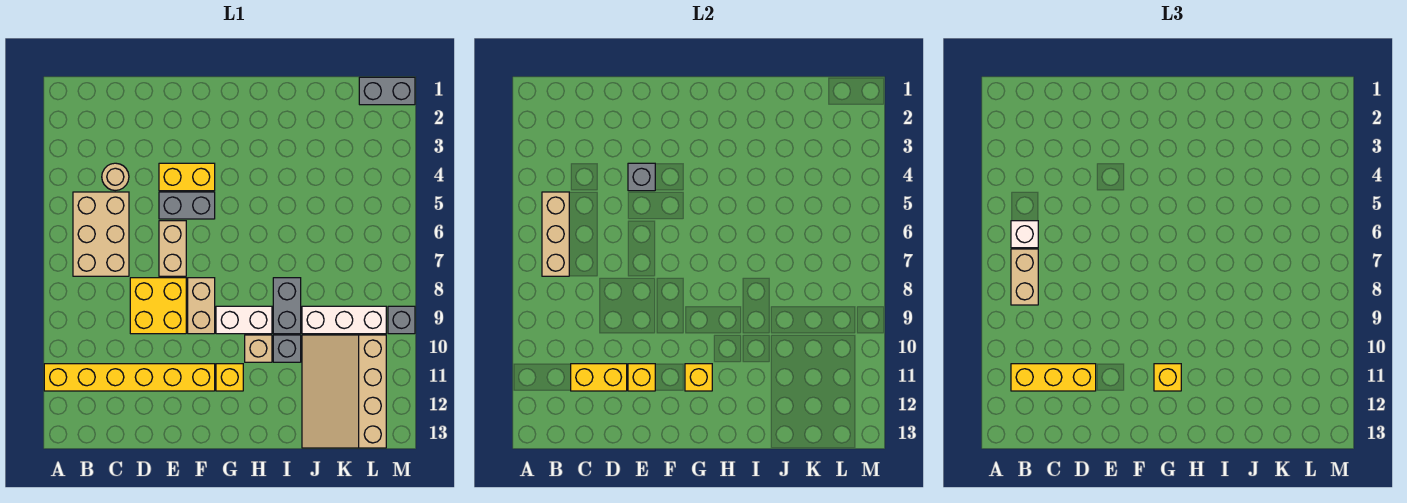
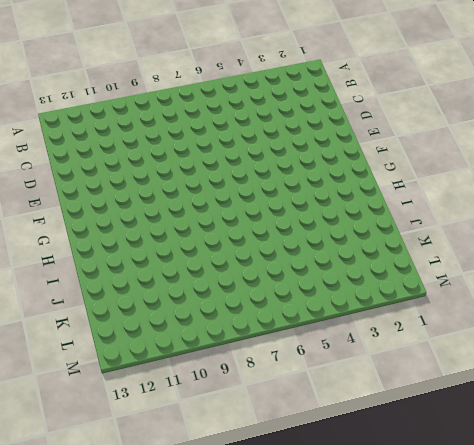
none -> yellow brick A11:F11 level 1
none -> tan brick B5:C7 level 1
none -> tan round brick C4 level 1

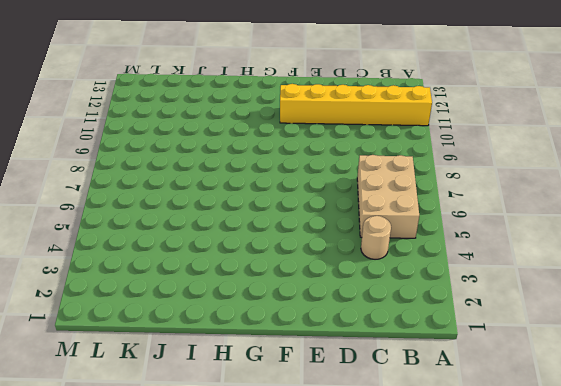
none -> yellow brick D8:E9 level 1
none -> yellow brick E4:F4 level 1
none -> grey brick E5:F5 level 1

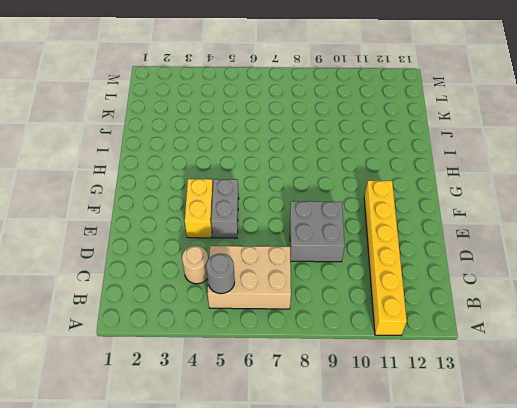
grey round brick B5 level 2 -> tan brick B5:B7 level 2
grey brick D8:E9 level 1 -> yellow brick D8:E9 level 1
none -> tan brick E6:E7 level 1
none -> tan brick F8:F9 level 1
none -> white brick G9:H9 level 1

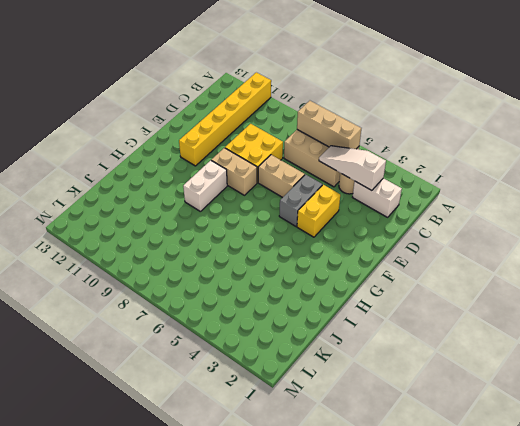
white brick C2:C3 level 1 -> none
white slope C3:C5 level 2 top 3 -> none
none -> yellow brick G11 level 1
none -> tan brick H10 level 1
none -> grey brick I8:I9 level 1

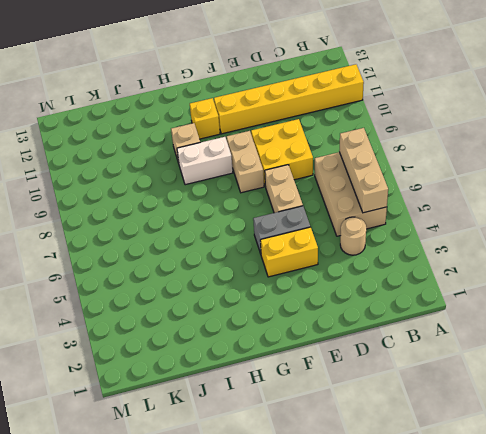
none -> grey brick I8:I9 level 1
none -> grey brick I10 level 1
none -> white brick J9:L9 level 1

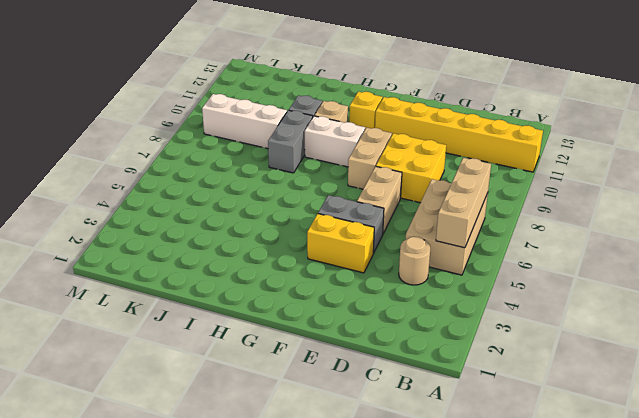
none -> tan slope J10:L13 level 1 top L
none -> grey brick L1:M1 level 1
none -> grey brick M9 level 1

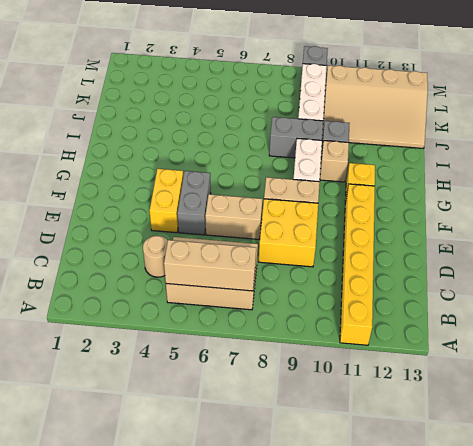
none -> grey brick L1:M1 level 1
none -> yellow brick C11:D11 level 2
none -> grey brick E4 level 2

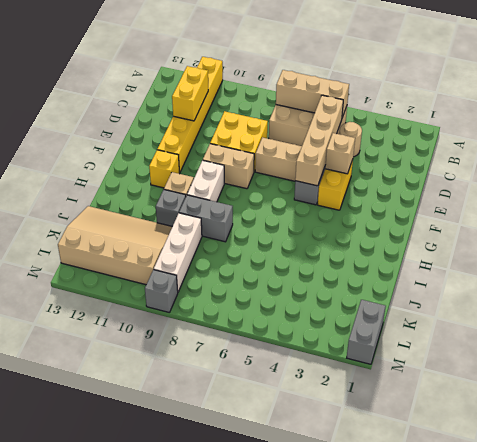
tan brick C5:F5 level 2 -> none
tan brick E4 level 2 -> grey brick E4 level 2
none -> yellow brick E11 level 2
none -> yellow brick G11 level 2
none -> white brick B6 level 3

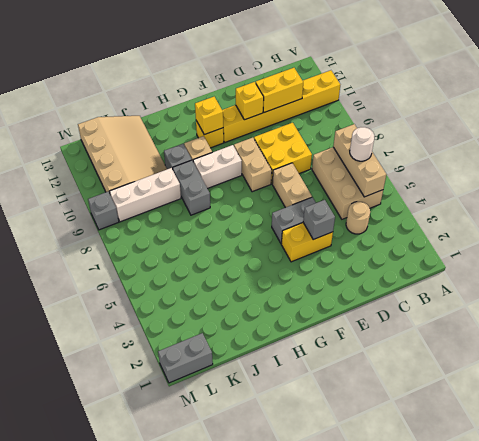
white round brick B6 level 3 -> white brick B6 level 3
none -> tan brick B7:B8 level 3
none -> yellow brick B11:D11 level 3
none -> yellow brick G11 level 3

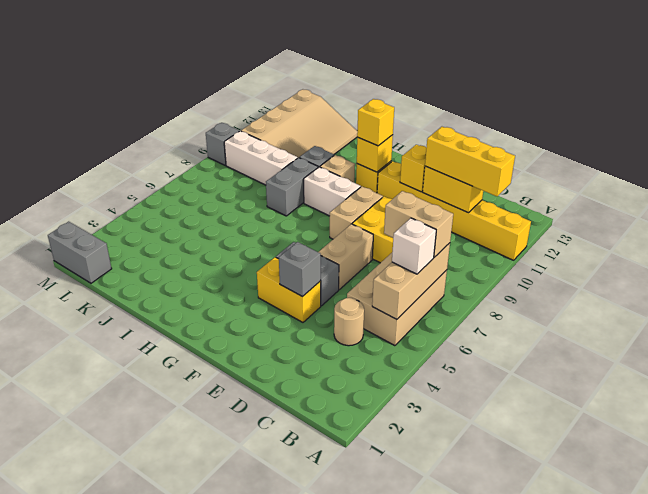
tan brick B7:C7 level 3 -> tan brick B7:B8 level 3

